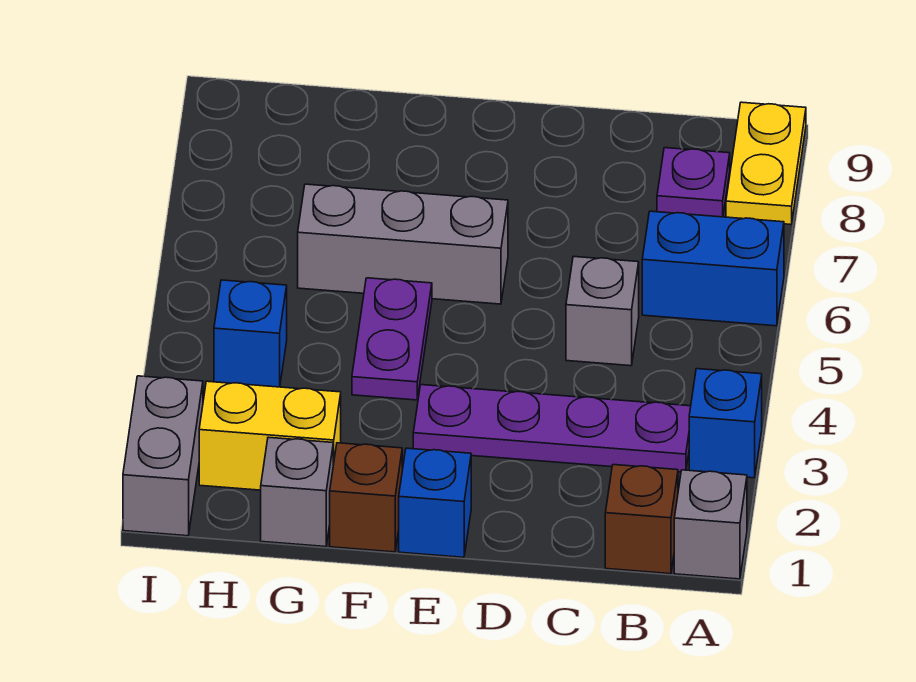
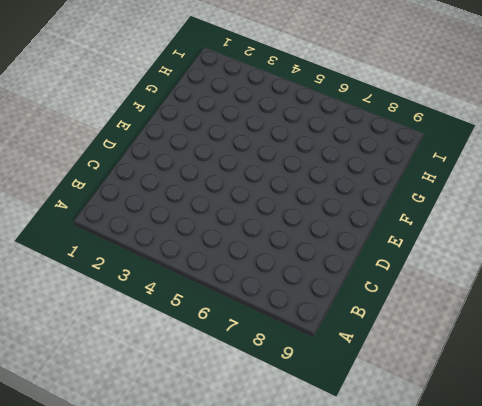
none -> grey brick A1 level 1
none -> blue brick A3 level 1
none -> blue brick A6:B6 level 1

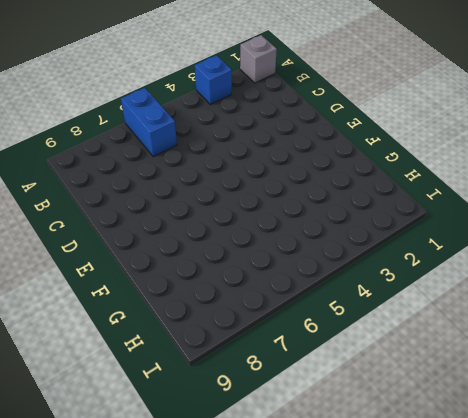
none -> yellow plate A8:A9 level 1
none -> brown brick B1 level 1
none -> purple plate B3:E3 level 1

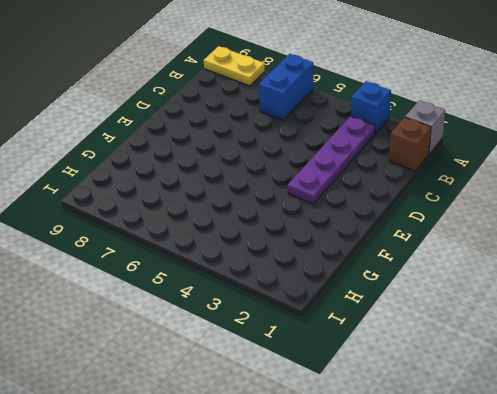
none -> purple plate B8 level 1
none -> grey brick C5 level 1
none -> blue brick E1 level 1

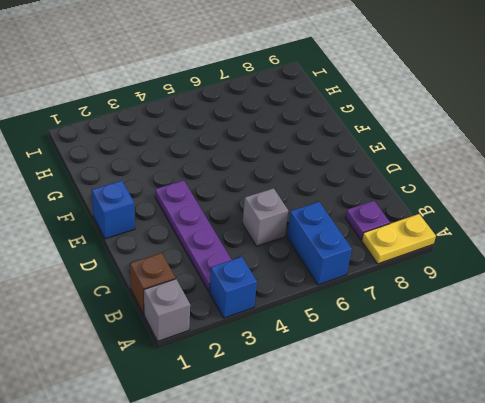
none -> grey brick E6:G6 level 1
none -> brown brick F1 level 1
none -> purple plate F4:F5 level 1

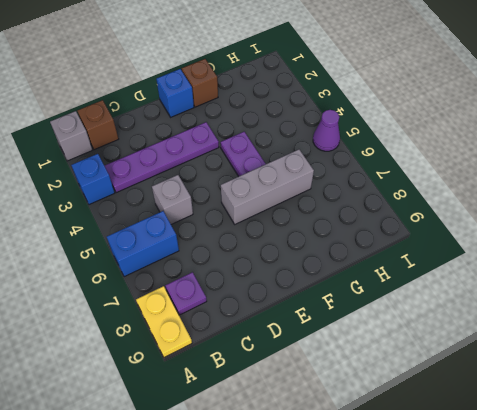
purple cone I5 level 1 -> none
none -> grey brick G1 level 1
none -> yellow brick G2:H2 level 1
none -> blue brick H4 level 1

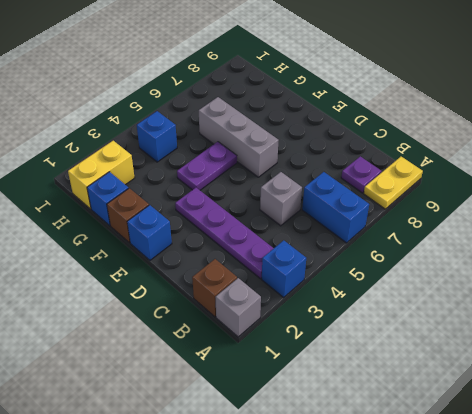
blue brick G1 level 1 -> grey brick G1 level 1
yellow brick H1:H2 level 1 -> yellow brick G2:H2 level 1
none -> grey brick I1:I2 level 1

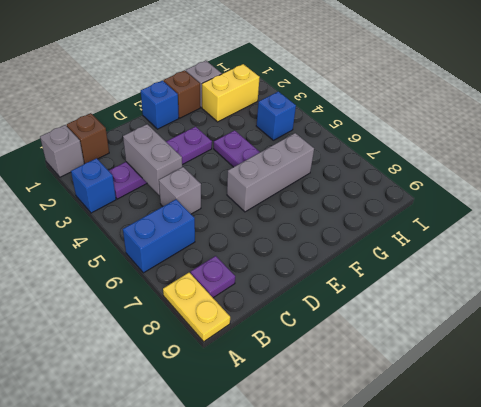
grey brick C3:C4 level 2 -> grey brick I1:I2 level 1

